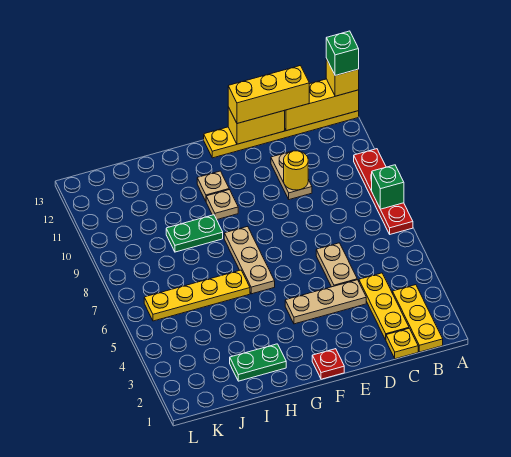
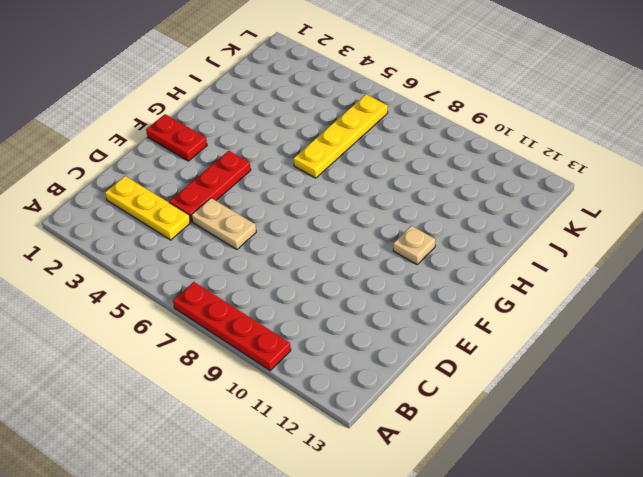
red plate D4:F4 level 1 -> tan plate D4:F4 level 1
red plate F1:F2 level 1 -> red plate F1 level 1
none -> yellow plate A13:F13 level 1
none -> yellow plate B1:B3 level 1
none -> yellow plate C1 level 1

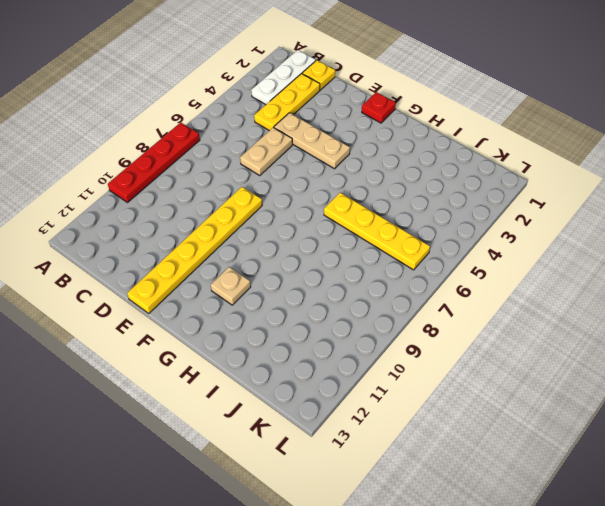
white plate B1:B3 level 1 -> yellow plate B1:B3 level 1
yellow plate E8:E13 level 1 -> yellow plate A13:F13 level 1
none -> tan plate D10:D11 level 1
none -> tan plate G6:G8 level 1
none -> tan plate G10 level 1

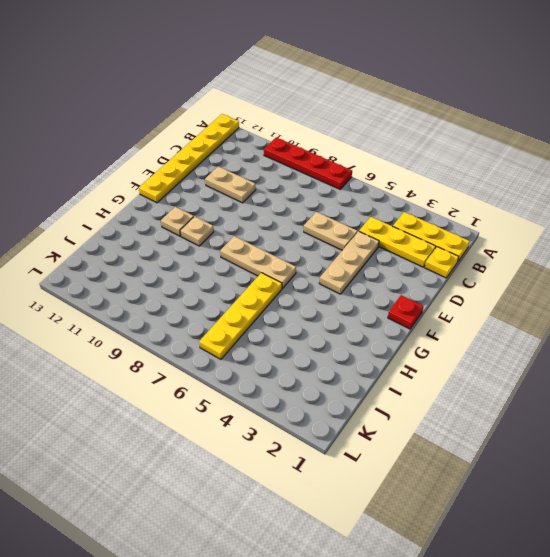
none -> green plate H2:I2 level 1
none -> green plate H9:I9 level 1
none -> green brick A8 level 2

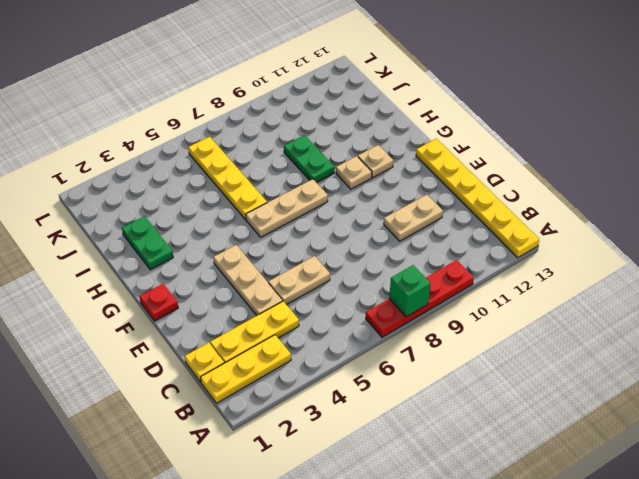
none -> yellow brick A13:C13 level 2
none -> yellow round brick D10 level 2
none -> yellow brick D13:E13 level 2

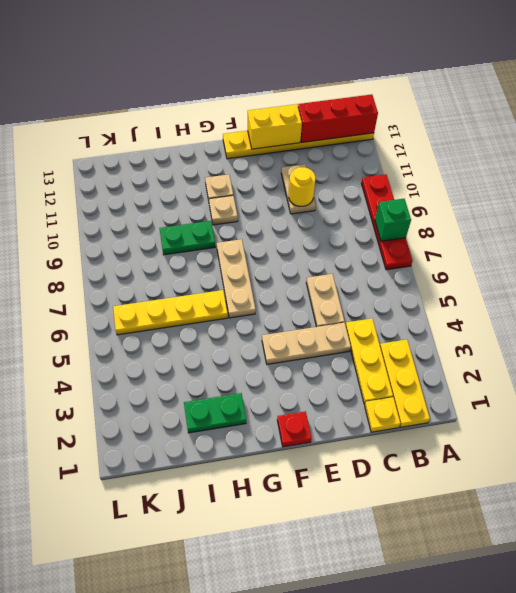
red brick A13:C13 level 2 -> yellow brick A13:C13 level 2
none -> yellow brick A13 level 3
none -> yellow brick C13:E13 level 3
none -> green brick A13 level 4

